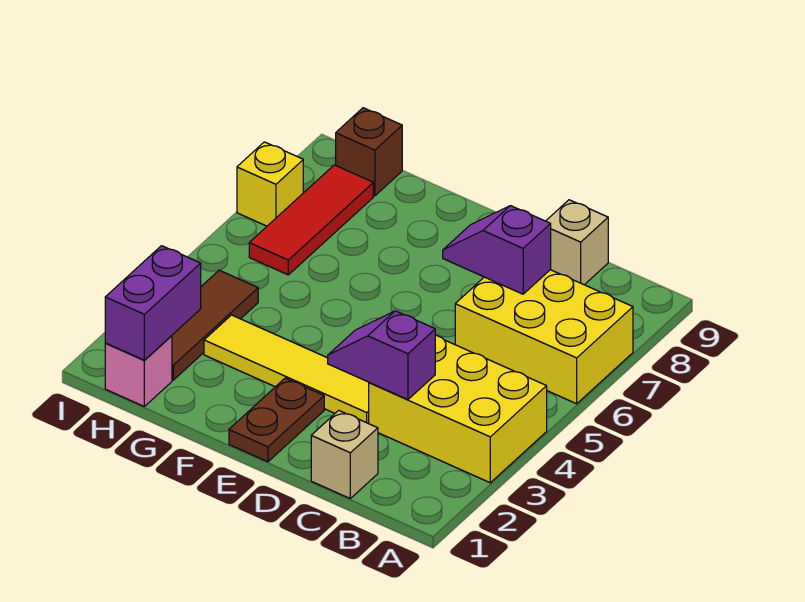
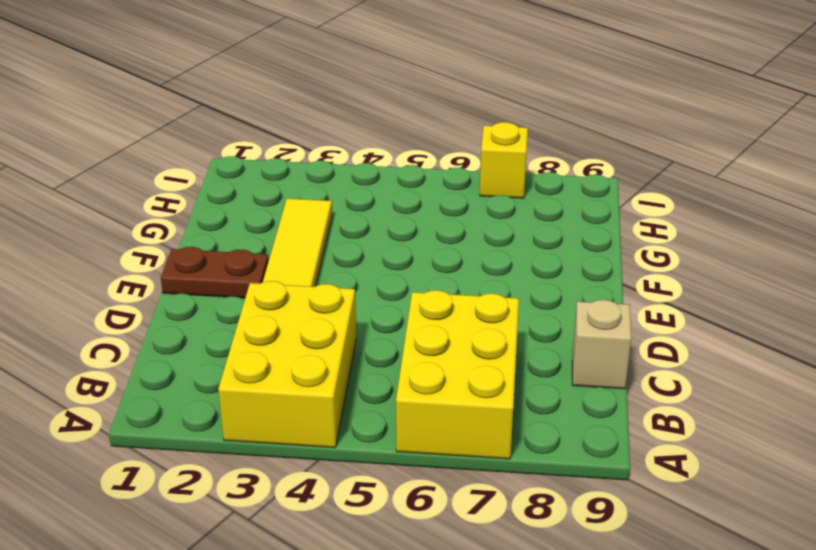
none -> tan brick C1 level 1
none -> pink brick H1 level 1
none -> brown tile H2:H4 level 1

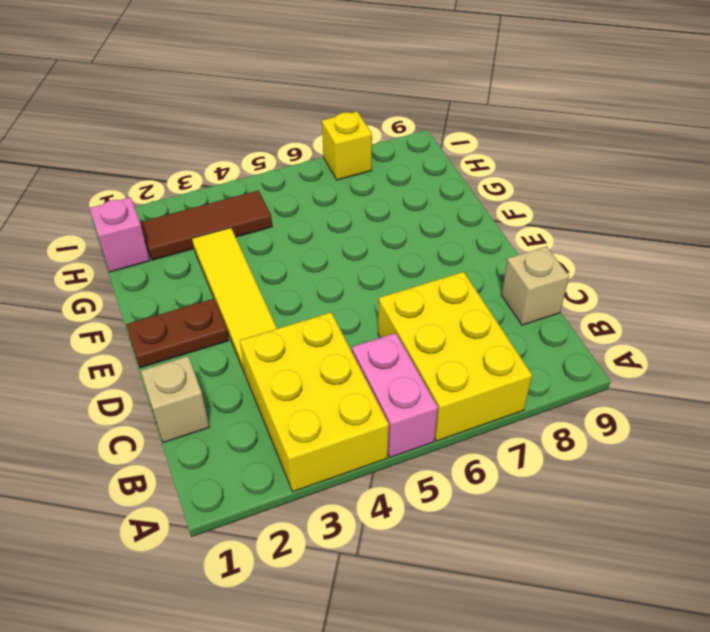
pink brick A5:B5 level 1 -> none
none -> red tile H6:H8 level 1
none -> brown brick H9 level 1
none -> purple slope C3:D3 level 2 top C

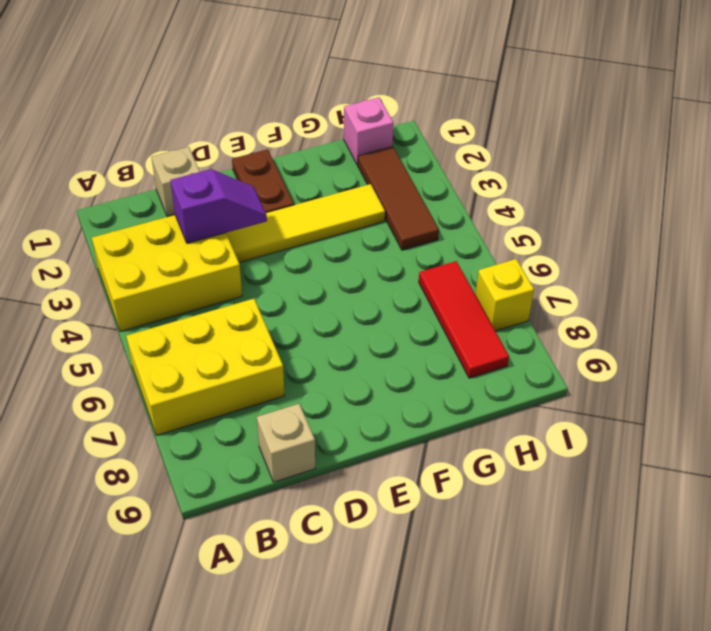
none -> brown brick H9 level 1
none -> purple slope C7:D7 level 2 top C
none -> purple brick H1:H2 level 2

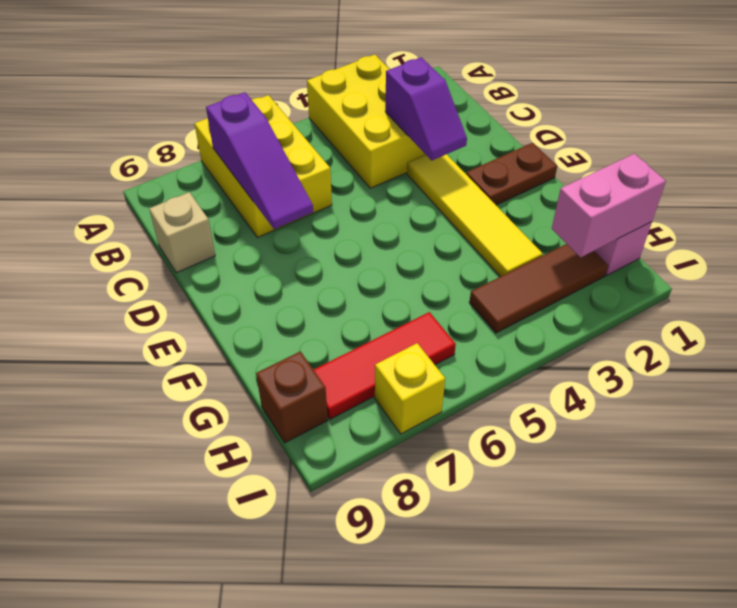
purple slope B7:D7 level 2 top B -> purple slope C7:D7 level 2 top C
pink brick H1:H2 level 2 -> purple brick H1:H2 level 2
none -> tan brick C1 level 1

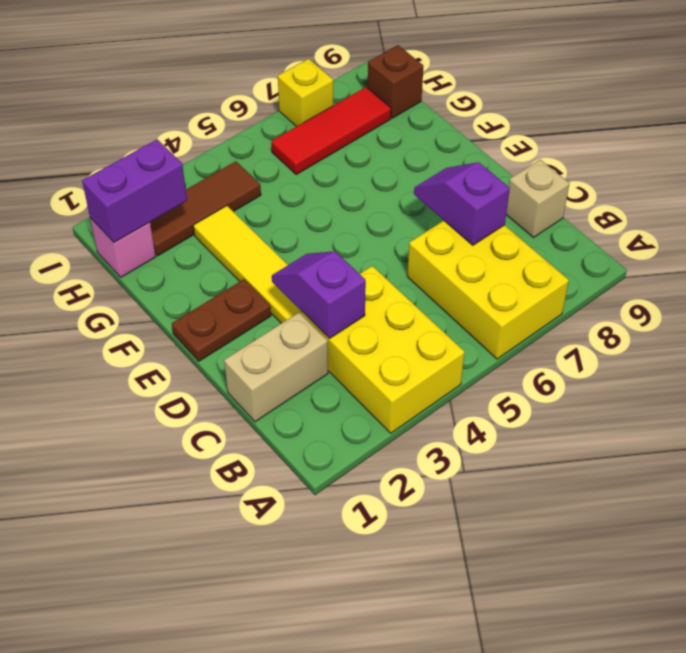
tan brick C1:C2 level 1 -> tan brick C1 level 1

